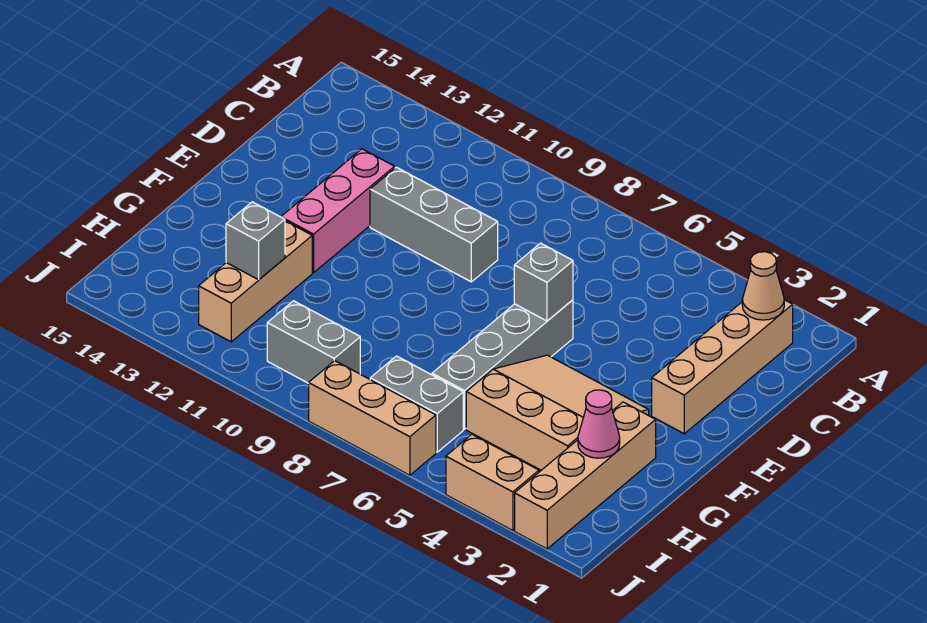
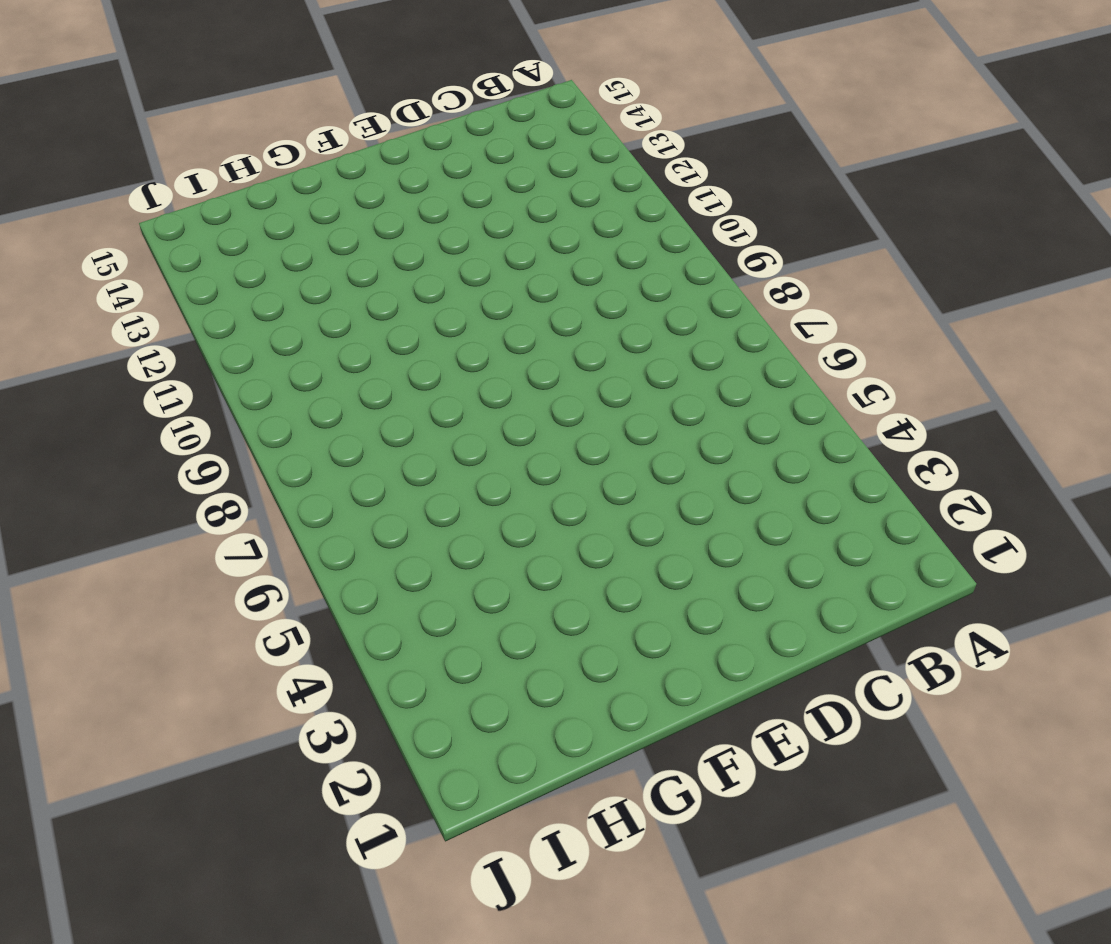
none -> tan brick B2:E2 level 1
none -> grey brick D9:D11 level 1
none -> pink brick D12:F12 level 1

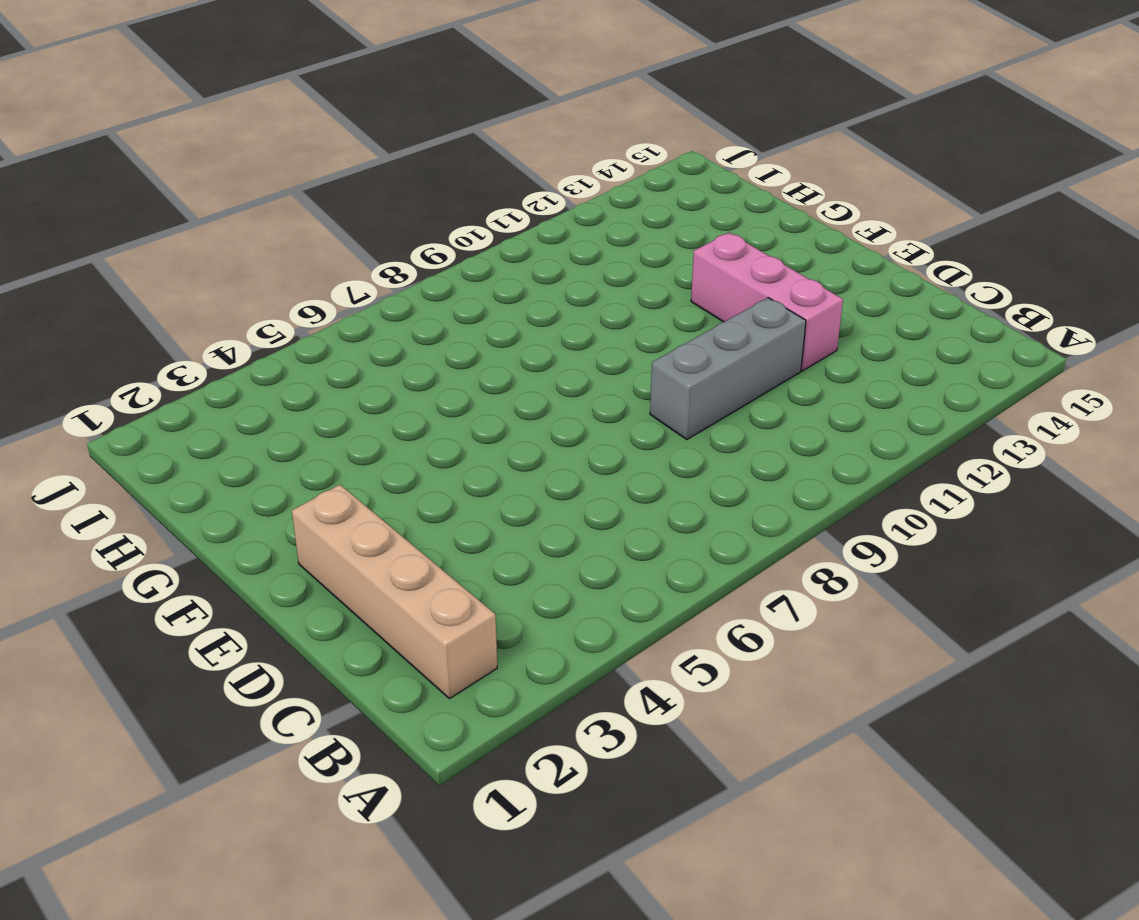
none -> grey brick E6:H6 level 1
none -> tan slope F3:H5 level 1 top H
none -> tan brick G2:J2 level 1

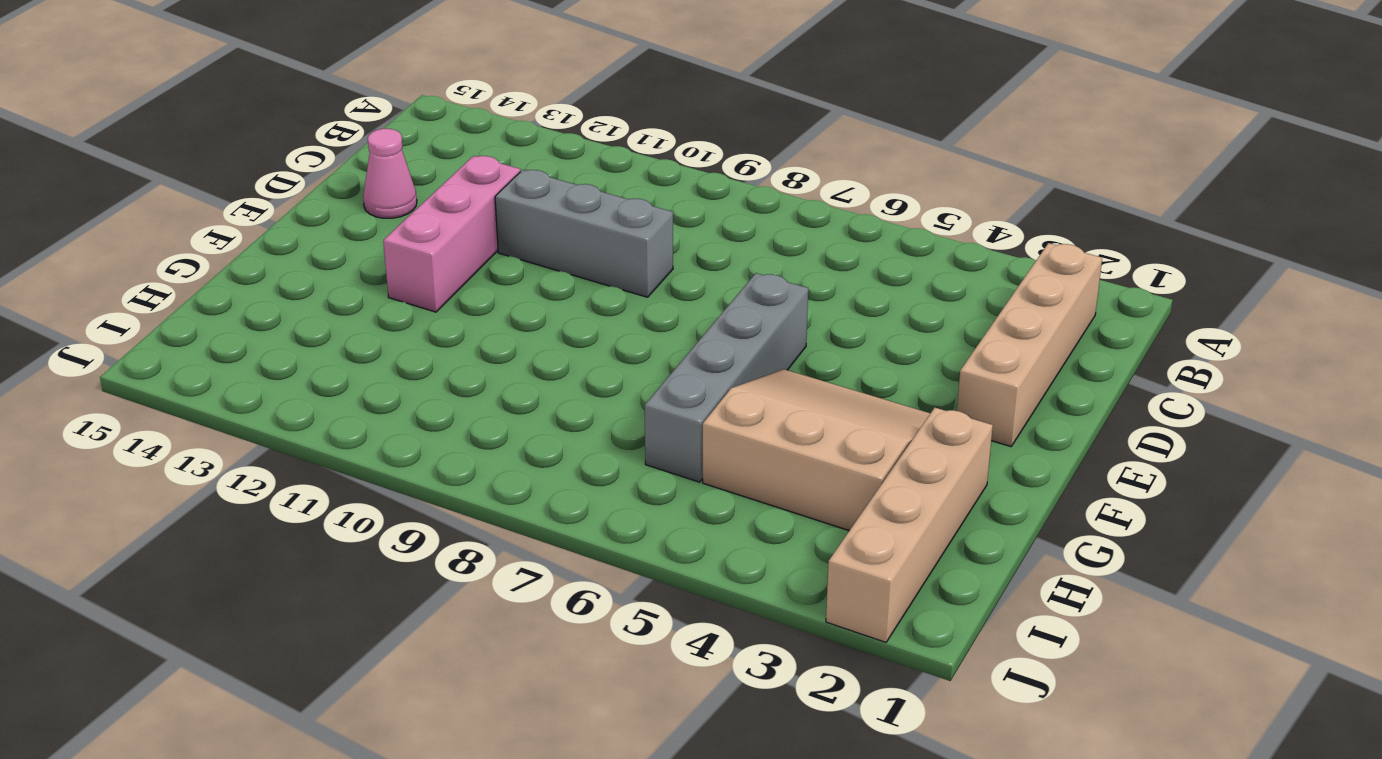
pink cone D14 level 1 -> pink cone H2 level 2
none -> tan brick G12:I12 level 1
none -> grey brick I6:I7 level 1
none -> grey brick I9:I10 level 1

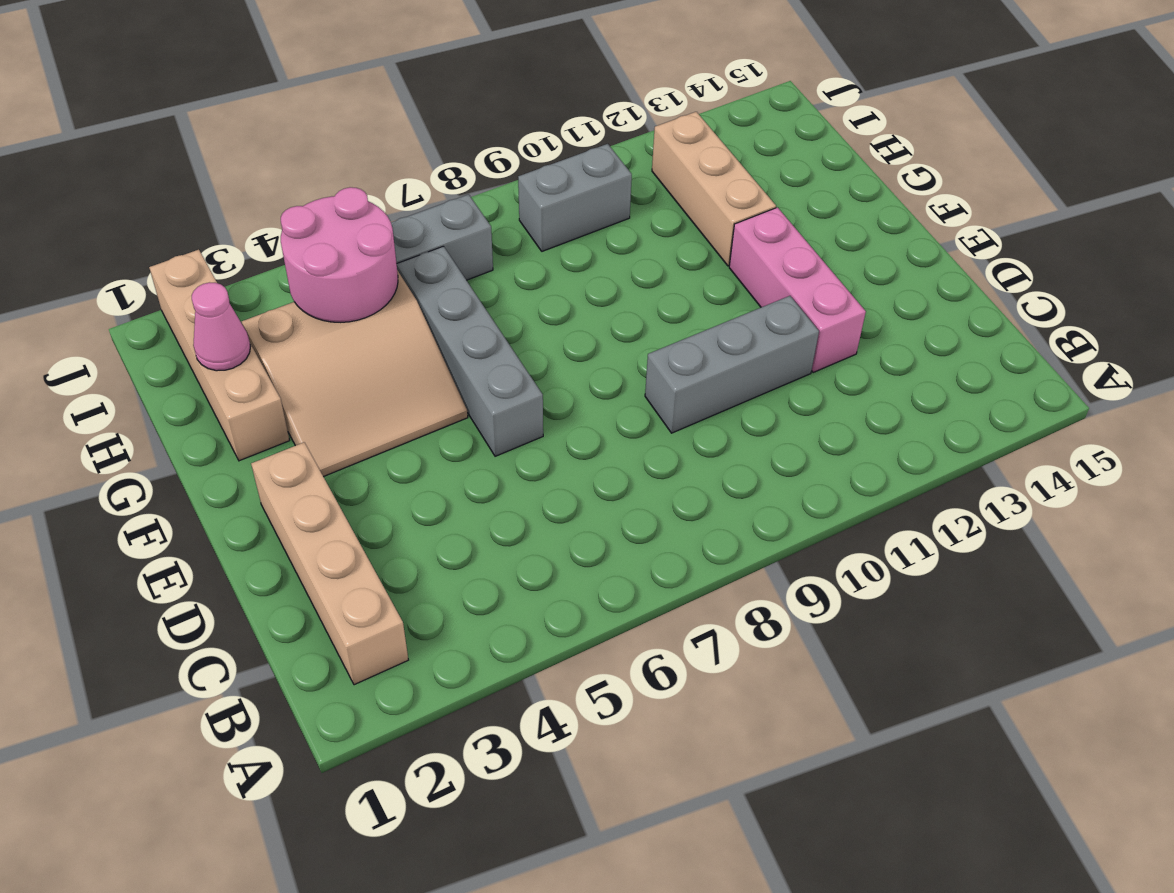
pink round brick H4:I5 level 2 -> none
none -> tan brick J3:J4 level 1
none -> tan brick J6:J8 level 1
none -> tan cone B2 level 2

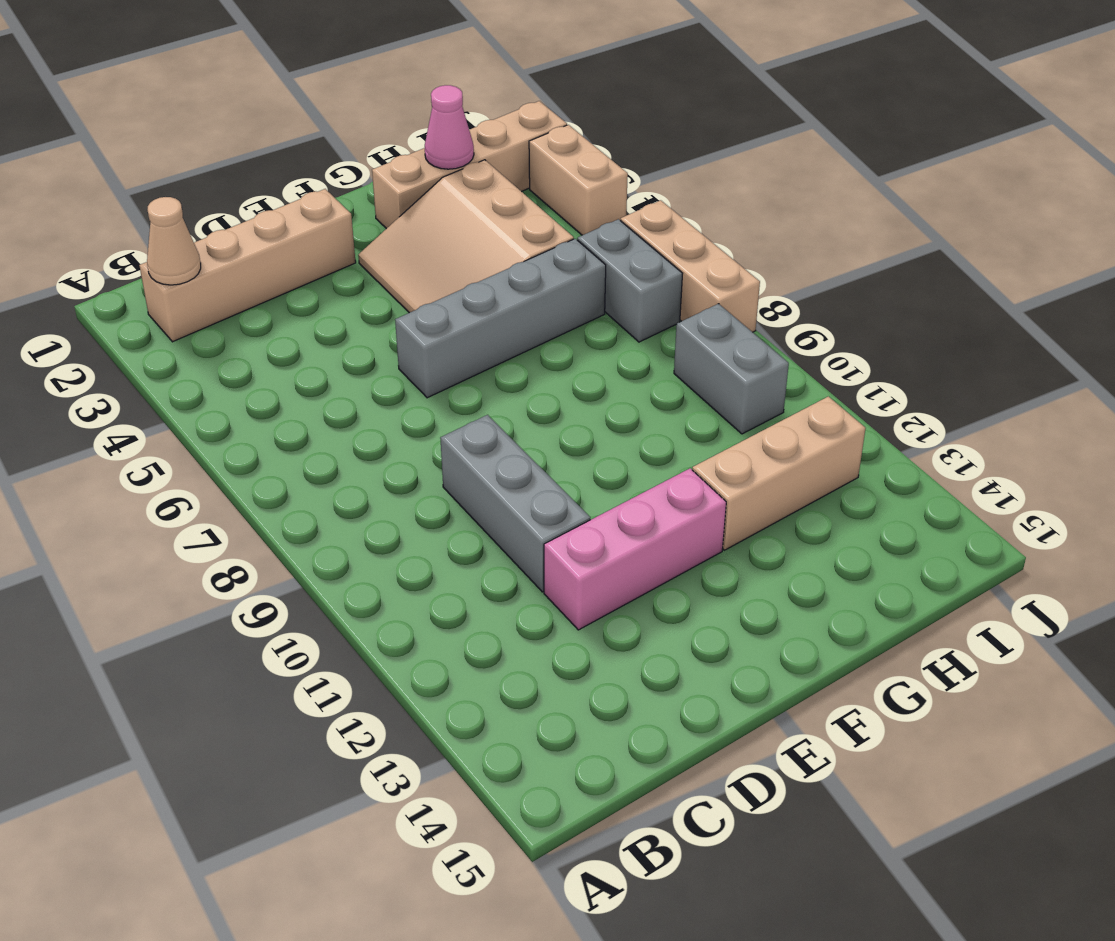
none -> grey brick E6 level 2
none -> grey brick H12 level 2

